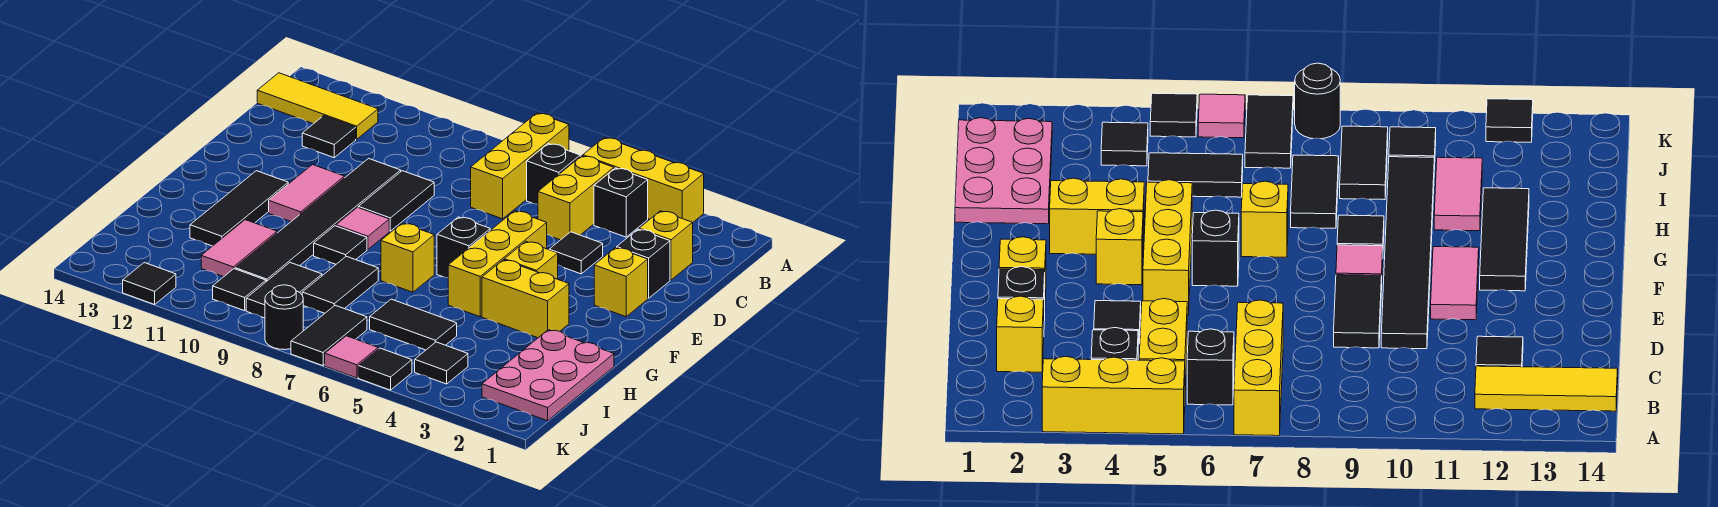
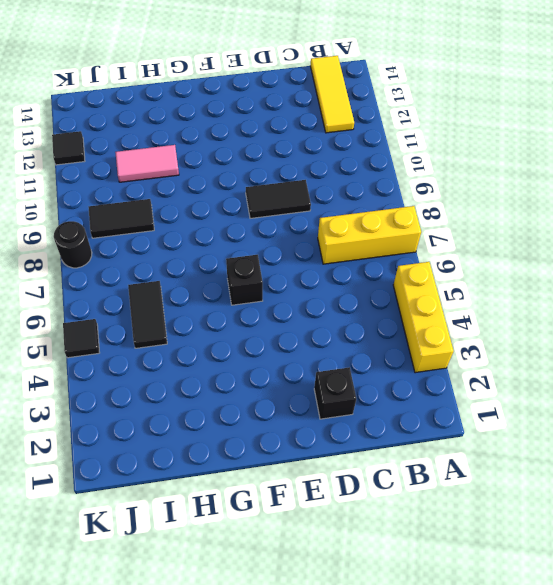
none -> black brick B4 level 1
none -> yellow brick B5:C5 level 1
none -> black brick B6 level 1
none -> yellow brick C2 level 1

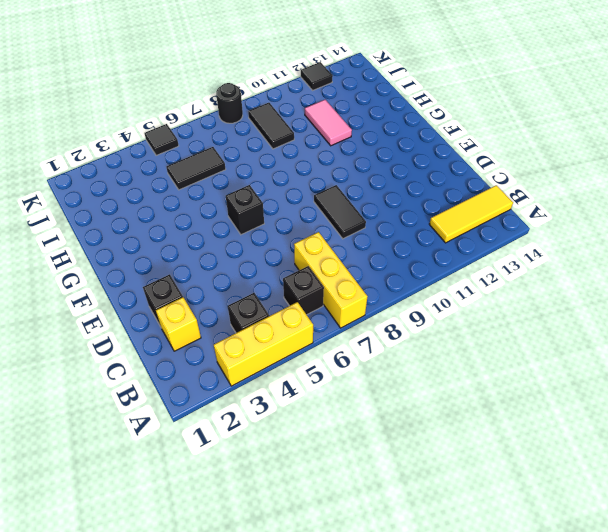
none -> yellow brick B5:C5 level 1
none -> black tile C12 level 1
none -> black tile D4 level 1
none -> black tile D10:I10 level 1

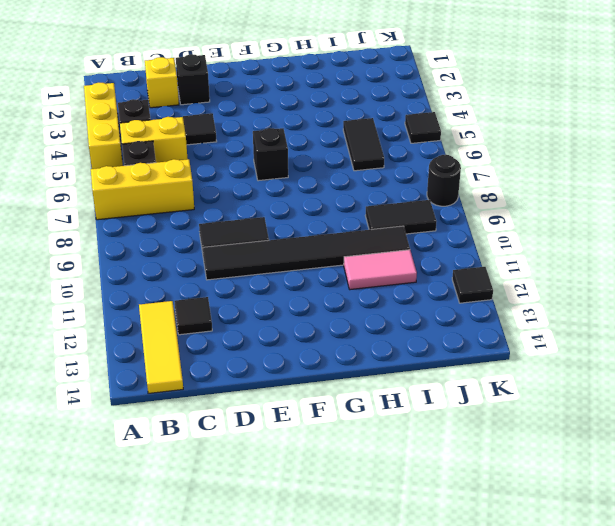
none -> yellow brick E2 level 1
none -> yellow brick E5:G5 level 1
none -> pink tile E11:F11 level 1
none -> yellow brick F4 level 1

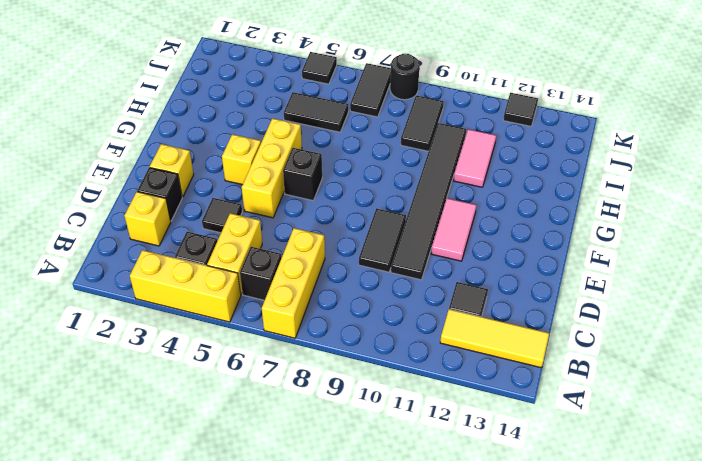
none -> pink tile F9 level 1
none -> black tile F12:H12 level 1
none -> yellow brick G3:G4 level 1
none -> yellow brick G7 level 1

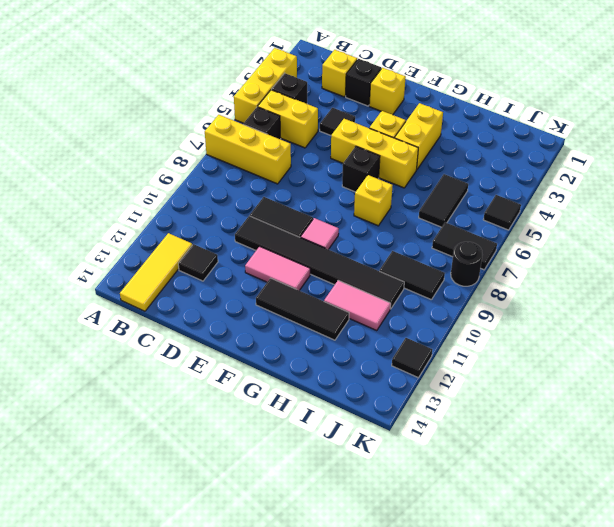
none -> black tile G9 level 1
none -> pink plate H1:J2 level 1
none -> black tile H8:I8 level 1
none -> black tile J4 level 1

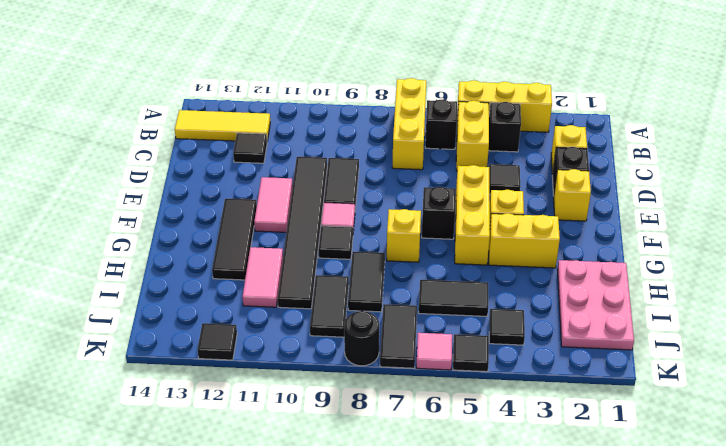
none -> black tile J10 level 1

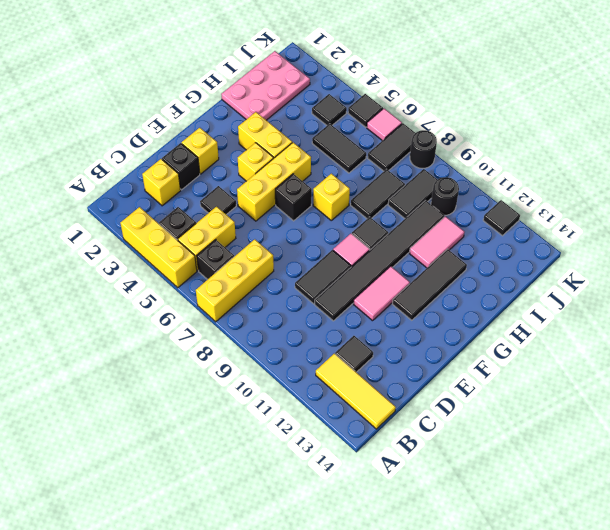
black round brick J10 level 1 -> black tile J10 level 1

